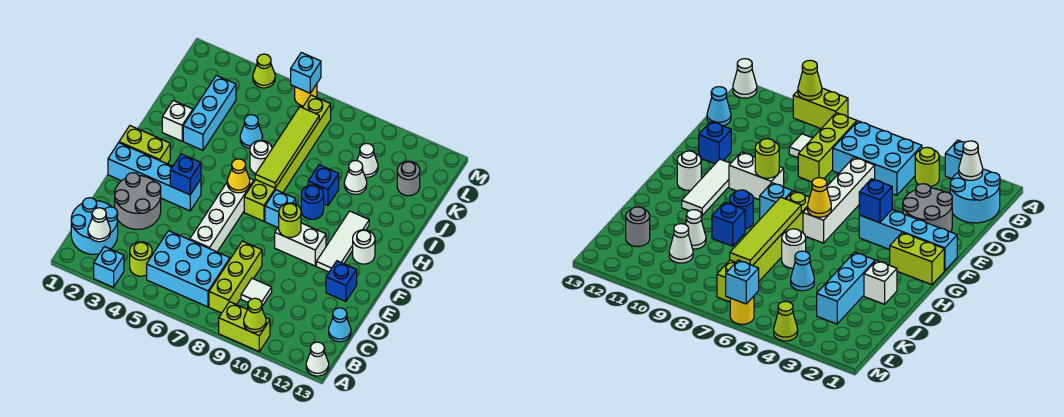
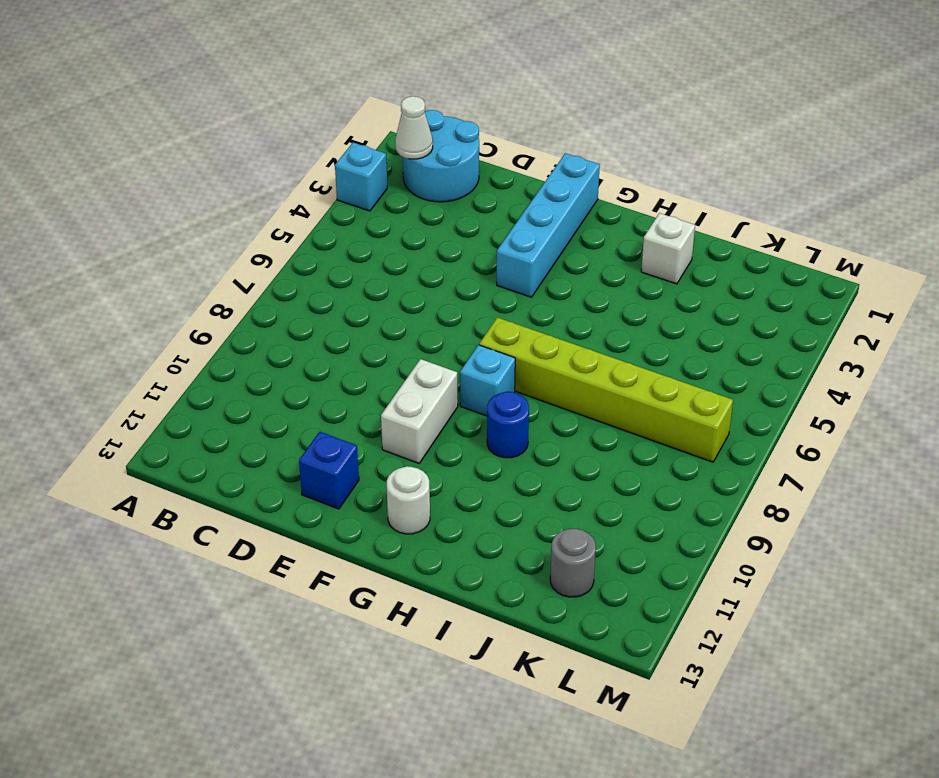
none -> lime brick A9:A10 level 1
none -> white cone A13 level 1
none -> lime round brick B4 level 1
none -> cyan brick B5:C7 level 1

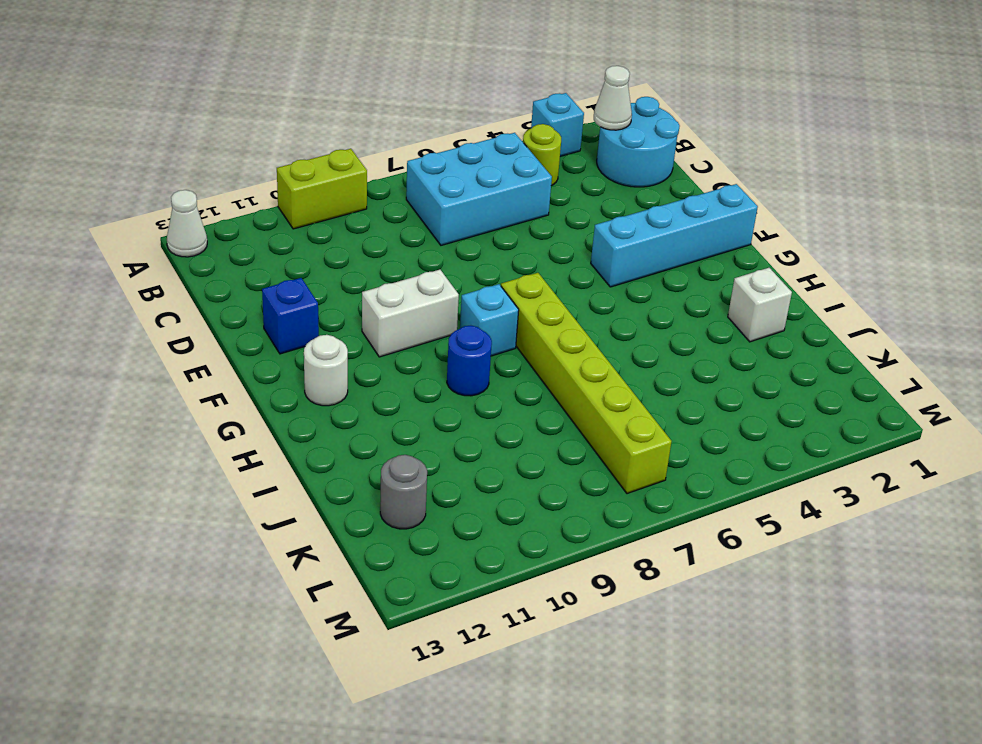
none -> lime brick B8:D8 level 1
none -> white tile C9 level 1
none -> cyan cone C13 level 1
none -> grey round brick D2:E3 level 1

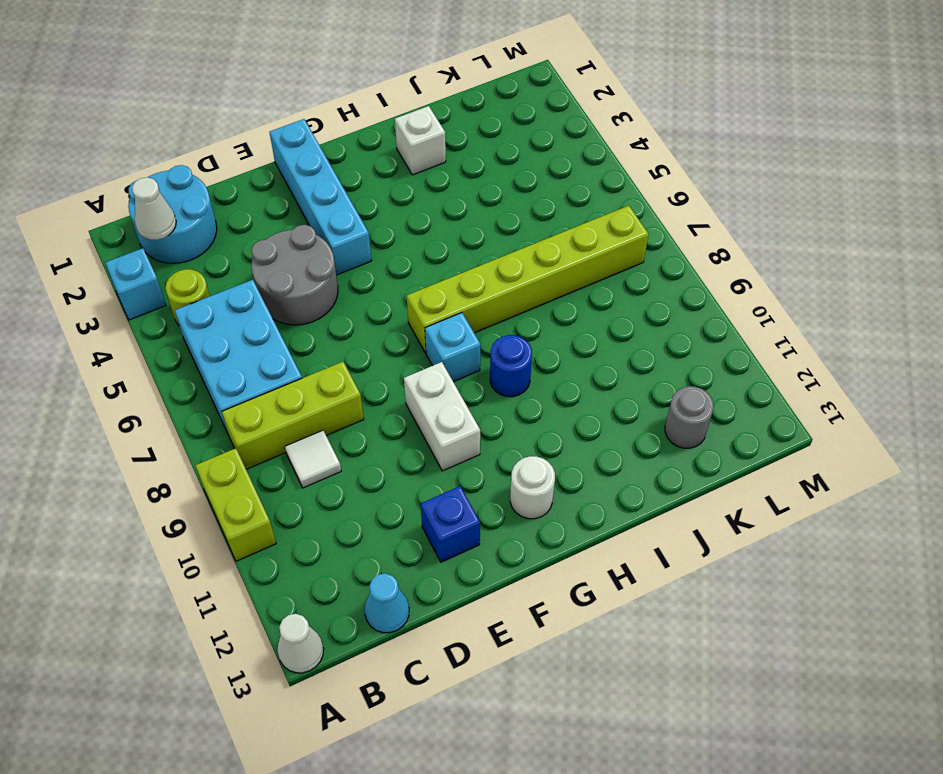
grey round brick D4:E5 level 1 -> grey round brick D2:E3 level 1
none -> white brick D6:G6 level 1
none -> white tile F11:H11 level 1
none -> lime brick G1:G2 level 1
none -> cyan brick I3:K3 level 1

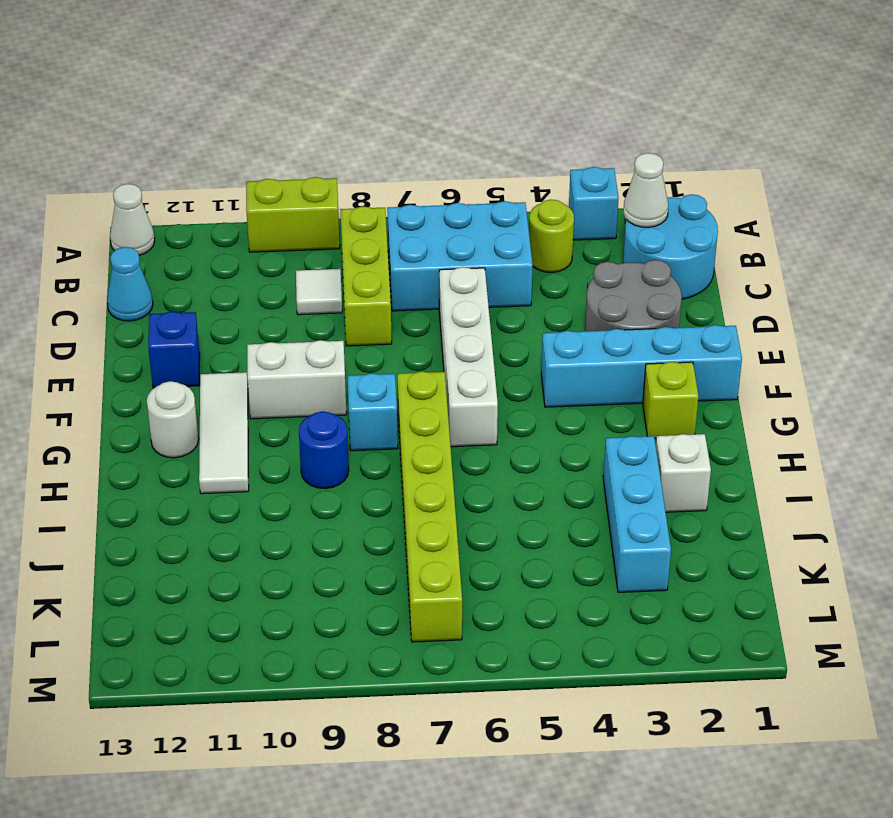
lime brick G2 level 1 -> lime brick G1:G2 level 1
none -> white round brick I6 level 1
none -> blue brick I9 level 1
none -> cyan cone J5 level 1
none -> white cone J10 level 1

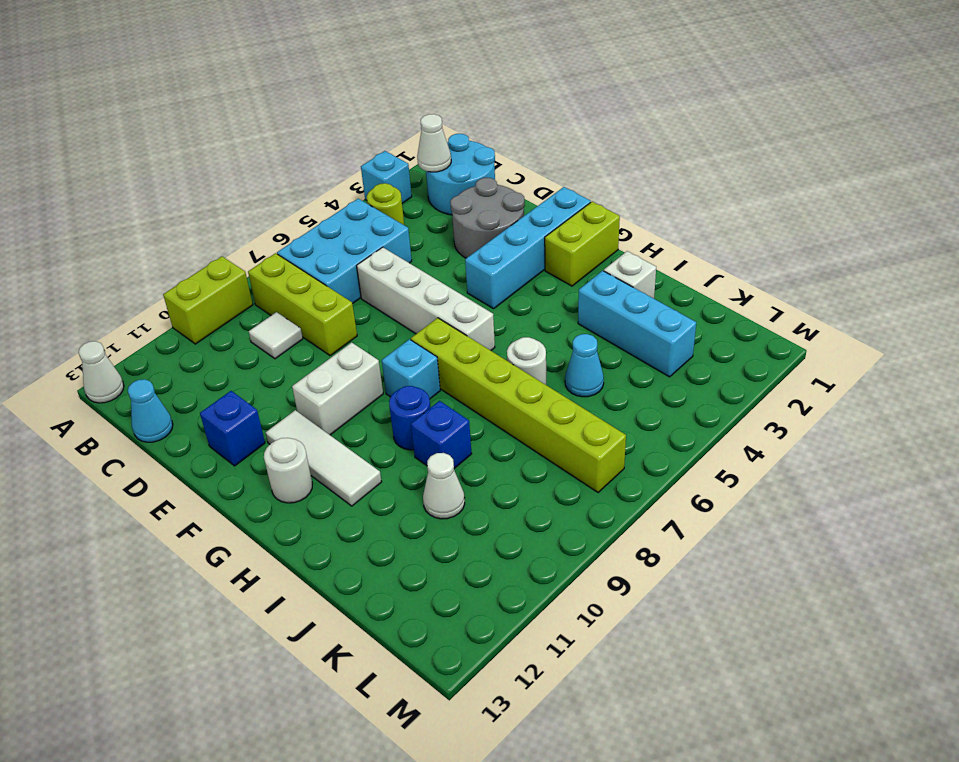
none -> white cone K10 level 1
none -> grey round brick K12 level 1
none -> lime cone M4 level 1
none -> yellow round brick M6 level 1

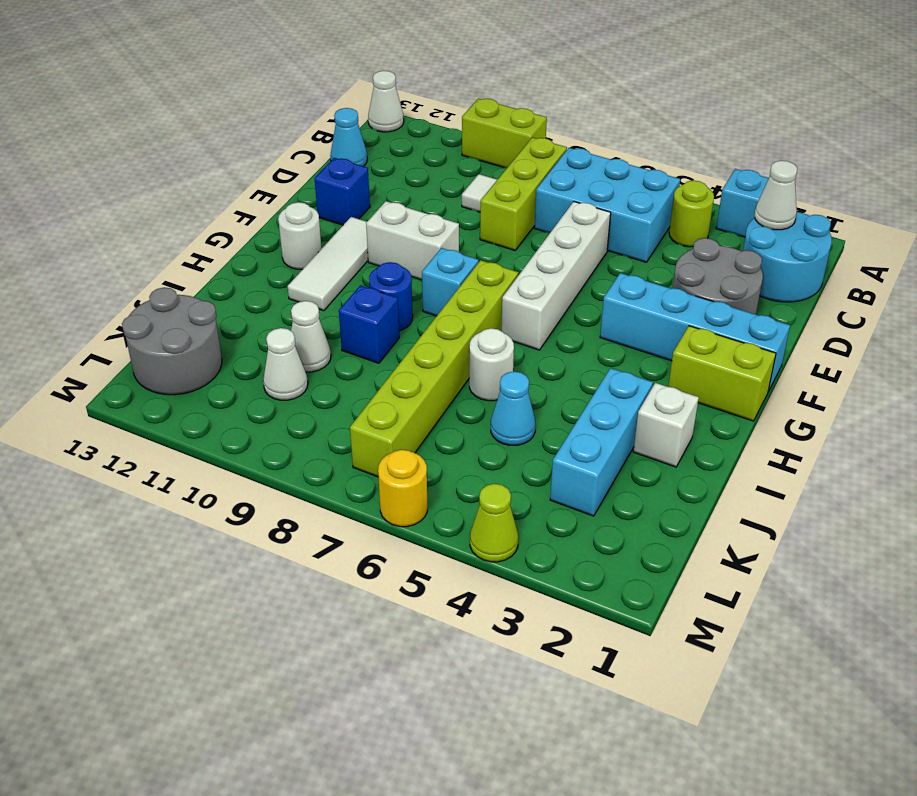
grey round brick K12:L13 level 1 -> grey round brick K12 level 1
none -> lime cone A10 level 2
none -> blue brick F4 level 2
none -> lime round brick F9 level 2
none -> yellow cone G6 level 2

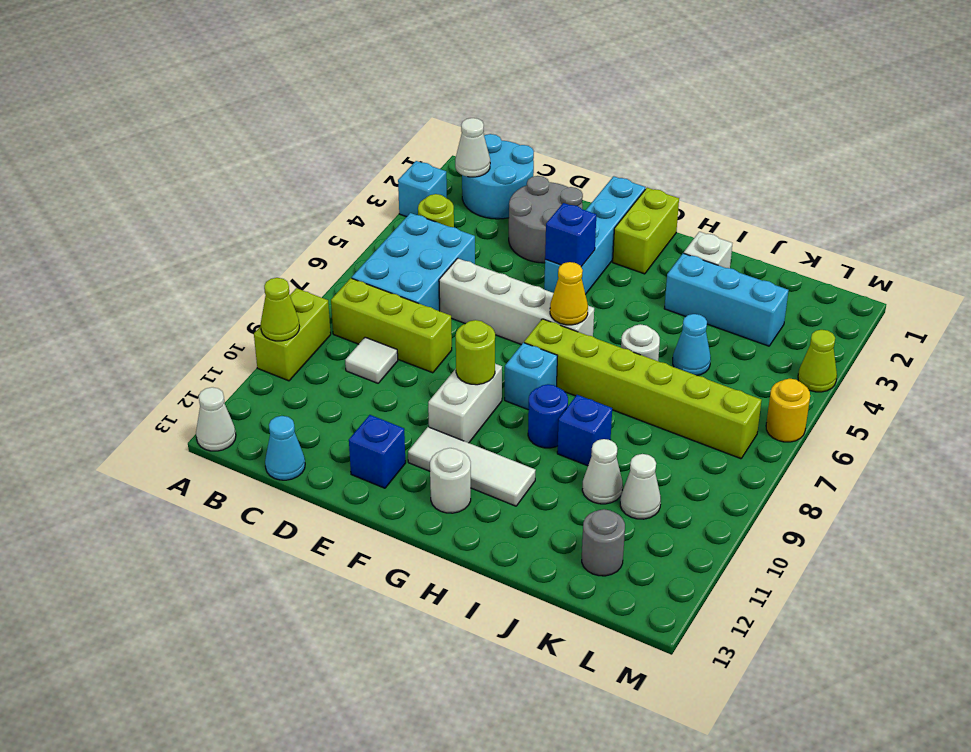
none -> lime tile H7:K7 level 2
none -> cyan brick M6 level 2

